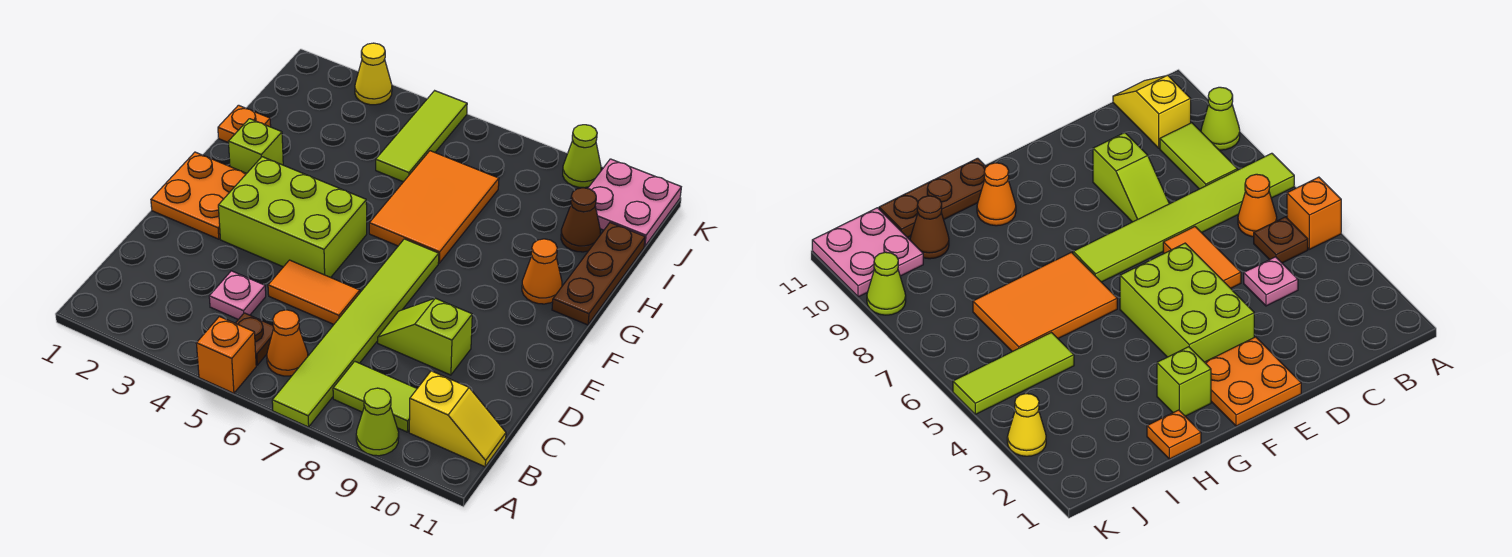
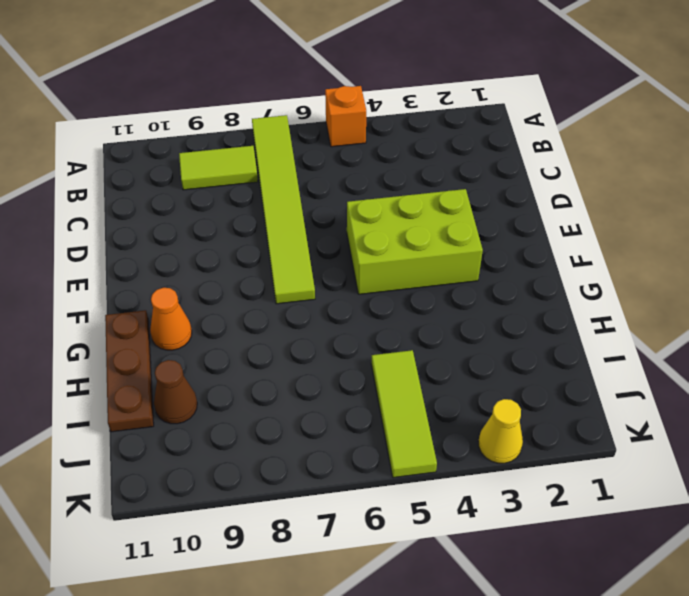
none -> lime cone A9 level 1
none -> brown plate B5 level 1
none -> orange cone B6 level 1

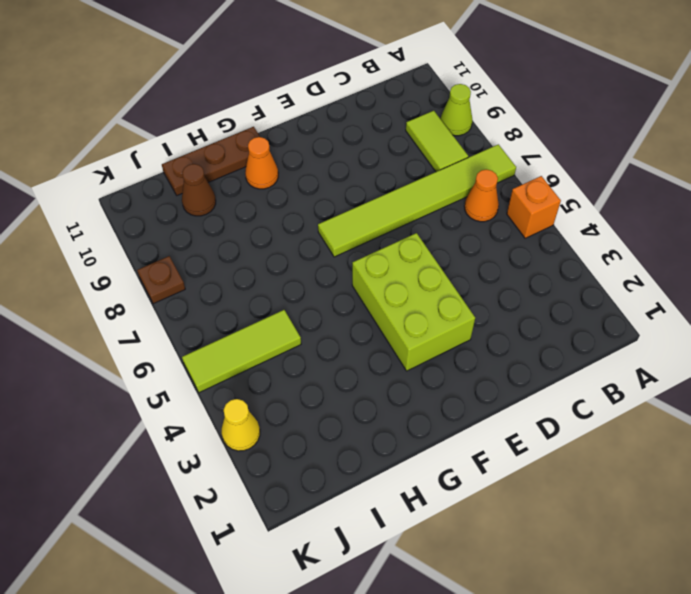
brown plate K8 level 1 -> brown plate B5 level 1
none -> yellow slope B10:B11 level 1 top 10
none -> pink plate C4 level 1
none -> orange tile D5:D6 level 1

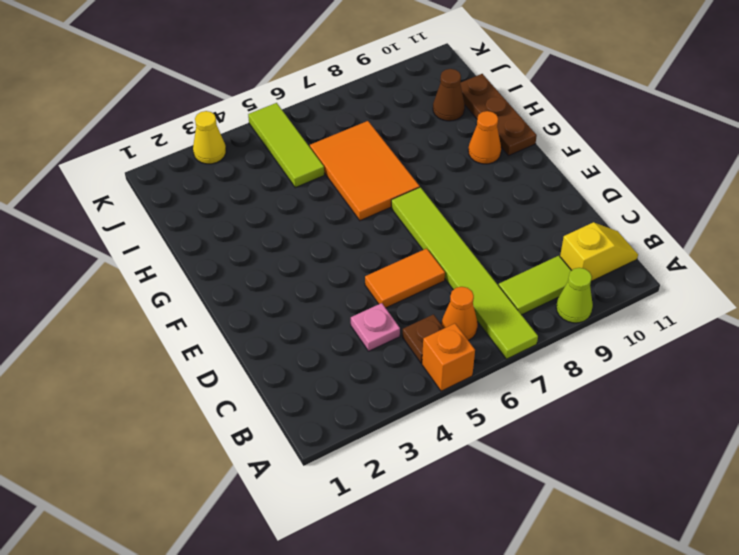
none -> lime slope D8:D9 level 1 top 9
none -> orange plate E1:F2 level 1
none -> lime brick E3:F5 level 1

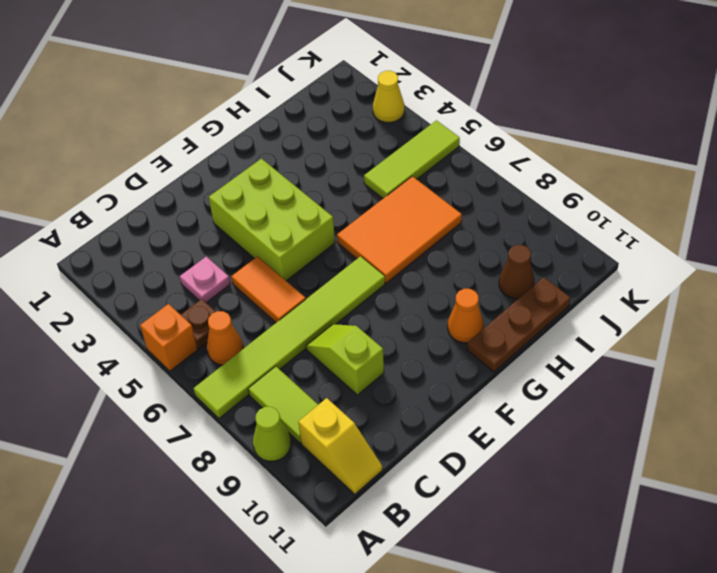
none -> orange plate E1:F2 level 1
none -> lime brick G2 level 1
none -> orange plate H1 level 1

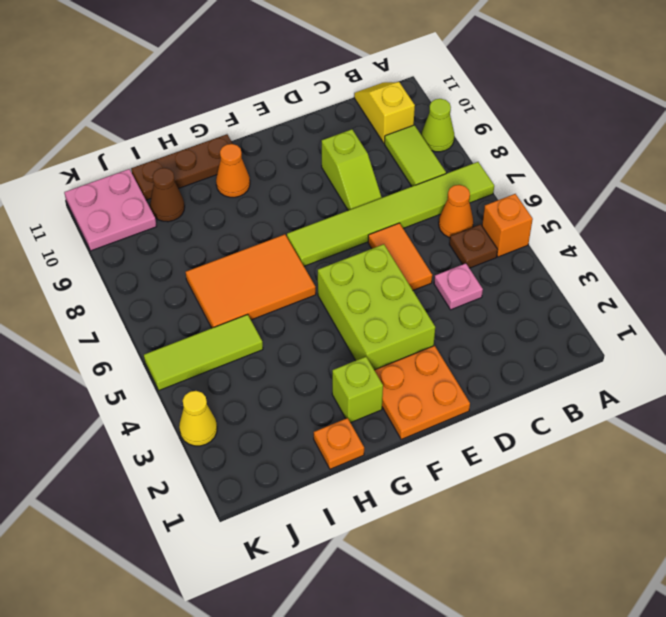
none -> lime cone K9 level 1

